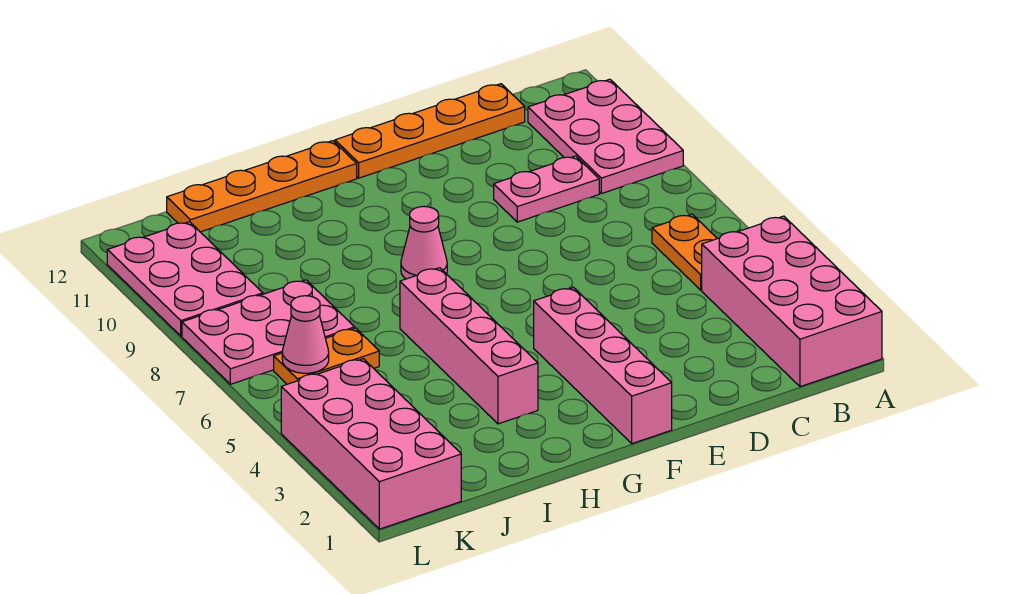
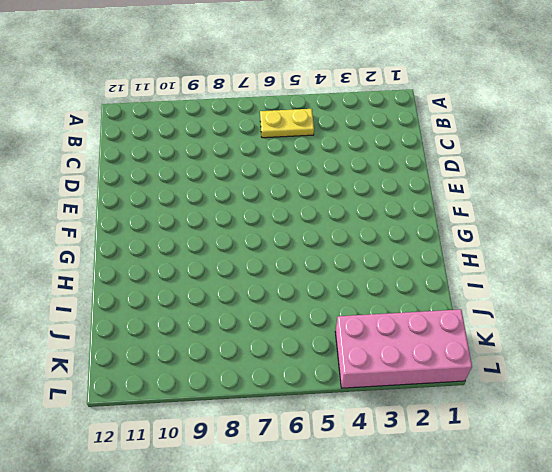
yellow plate B5:B6 level 1 -> orange plate B5:B6 level 1
none -> pink brick A1:B4 level 1
none -> pink plate A9:B11 level 1
none -> pink plate C9:D9 level 1

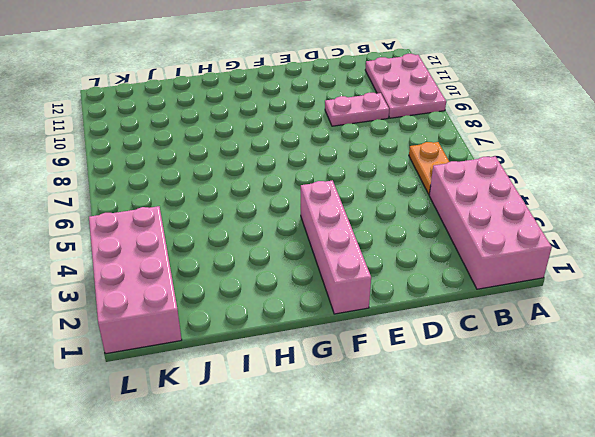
none -> orange plate C12:F12 level 1
none -> pink cone G8 level 1
none -> orange plate G12:J12 level 1

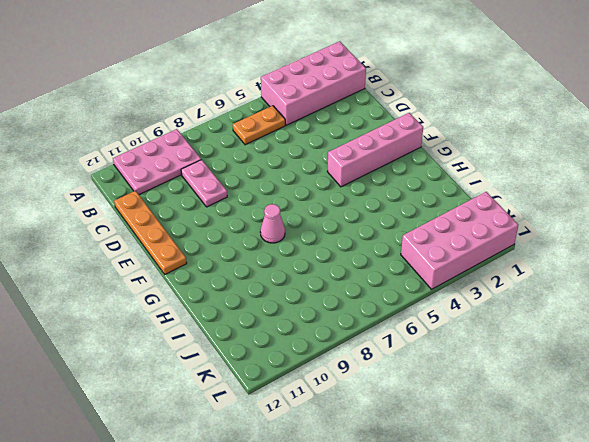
none -> orange plate G12:J12 level 1
none -> pink brick H3:H6 level 1
none -> orange plate J6:K6 level 1

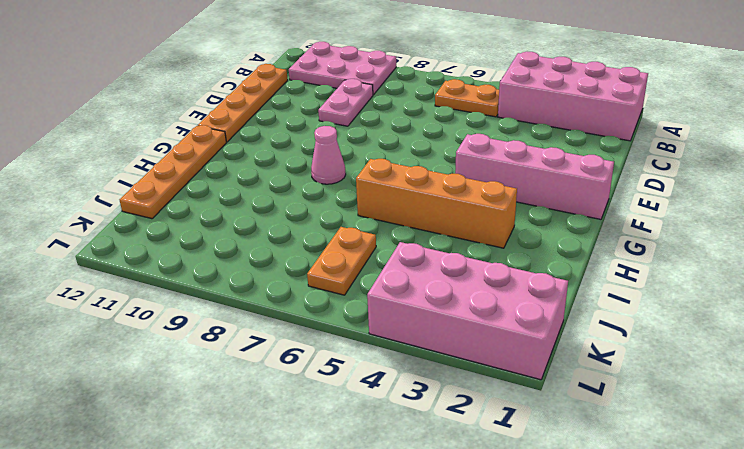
orange brick H3:H6 level 1 -> pink brick H3:H6 level 1
none -> pink plate J7:L8 level 1
none -> pink plate K9:L11 level 1
none -> pink cone K6 level 2

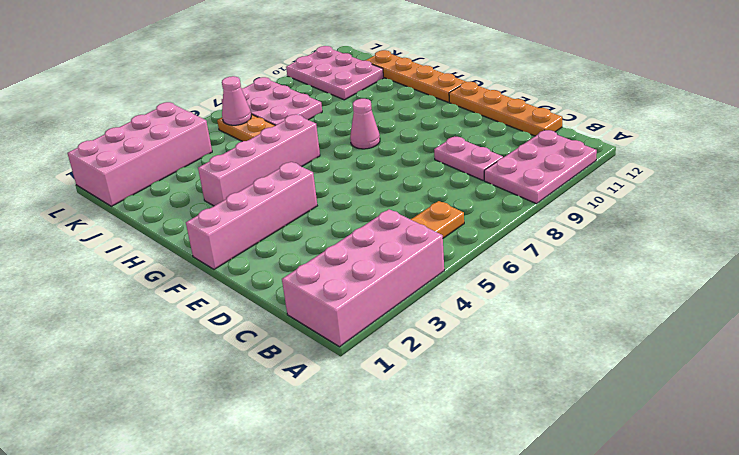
pink plate J10:L11 level 1 -> pink plate K9:L11 level 1

